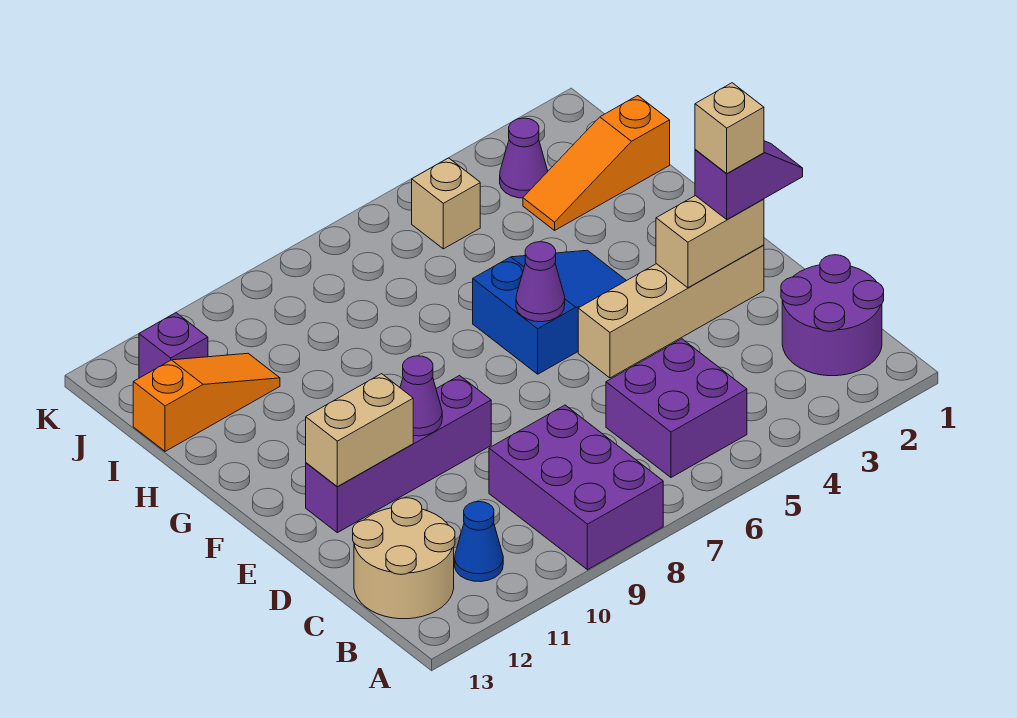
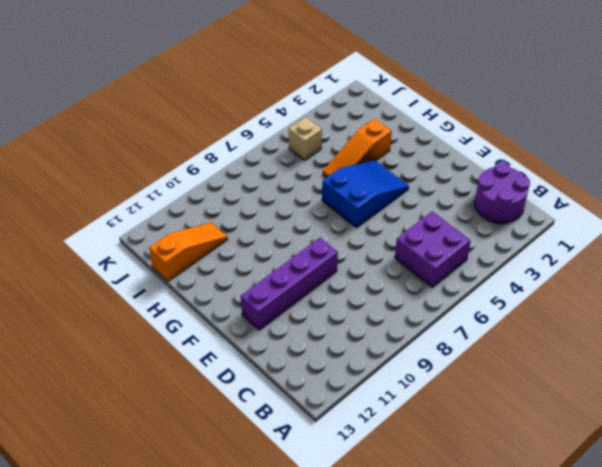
orange slope H3:H5 level 1 top 3 -> orange slope I1:I3 level 1 top 1
none -> purple brick A8:C9 level 1
none -> blue cone B11 level 1
none -> tan round brick B12:C13 level 1

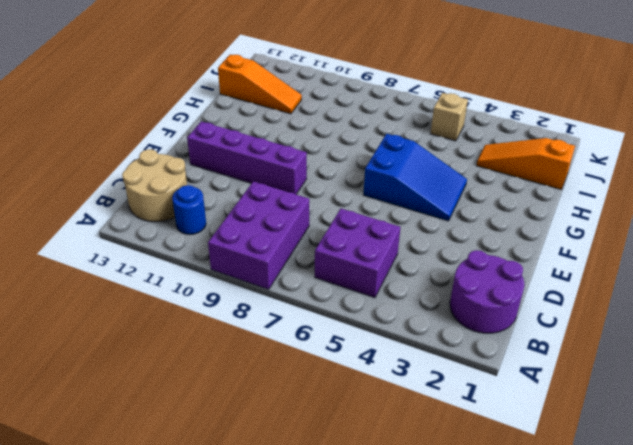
blue round brick B11 level 1 -> blue cone B11 level 1
none -> tan brick E2:E5 level 1
none -> purple cone J3 level 1
none -> purple brick J12 level 1

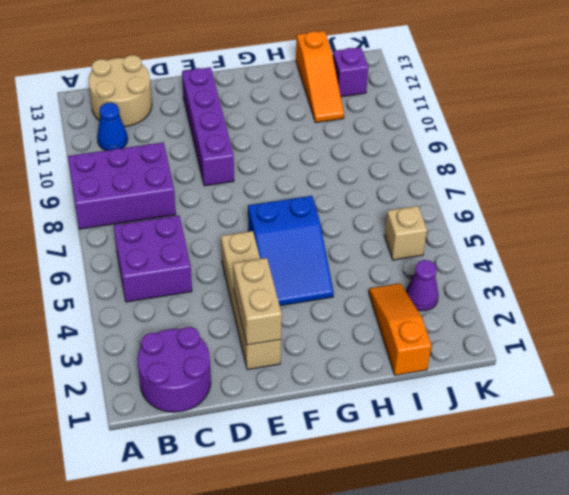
none -> purple cone E10 level 2
none -> tan brick E11:E12 level 2
none -> purple cone F6 level 2

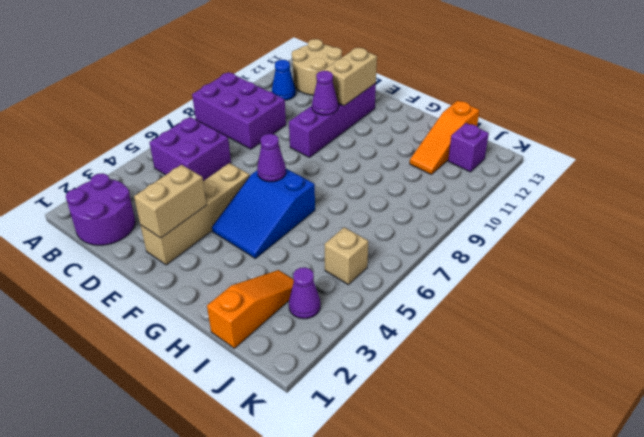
none -> purple slope E1:E2 level 3 top 2
none -> tan brick E2 level 4

